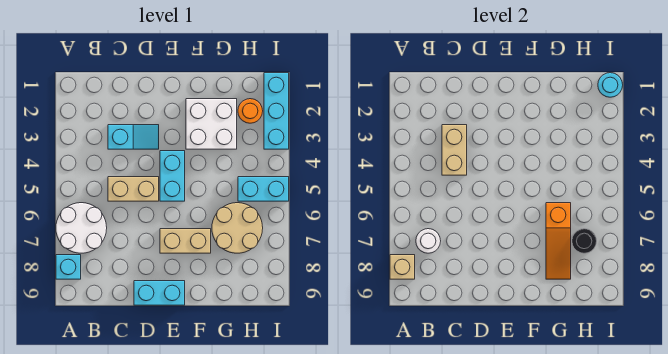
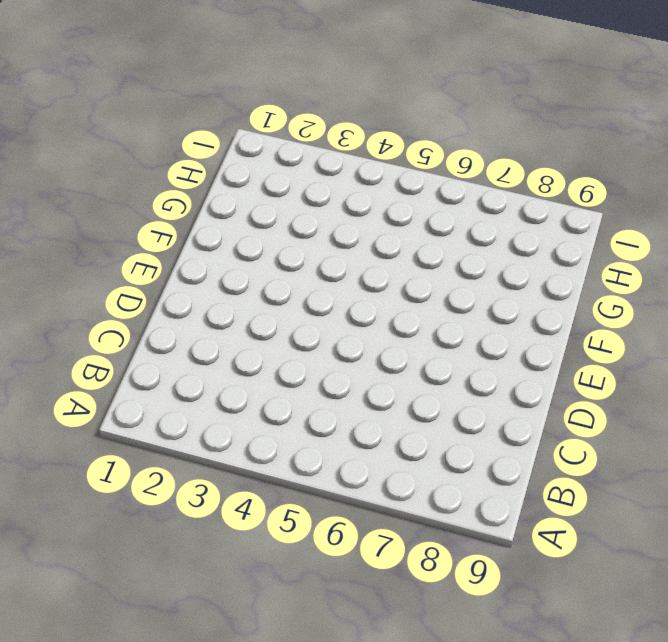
none -> white round brick A6:B7 level 1
none -> cyan brick A8 level 1
none -> cyan slope C3:D3 level 1 top C

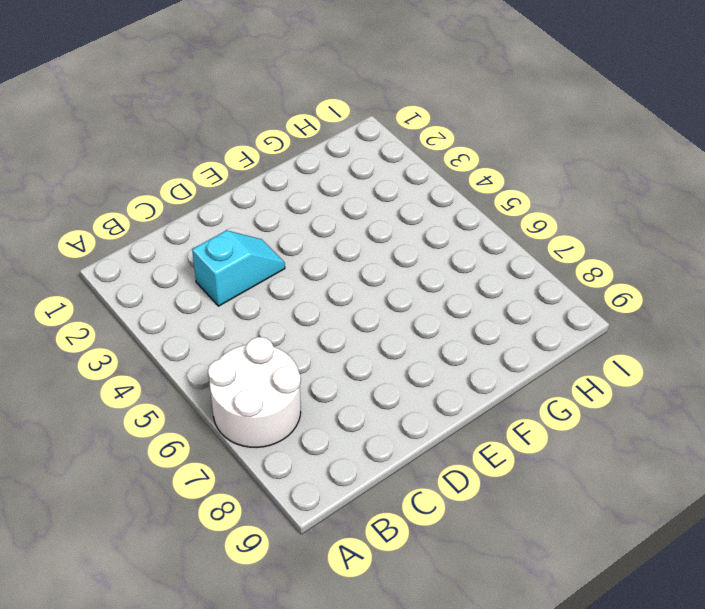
none -> cyan brick A8 level 1
none -> tan brick C5:D5 level 1
none -> cyan brick D9:E9 level 1

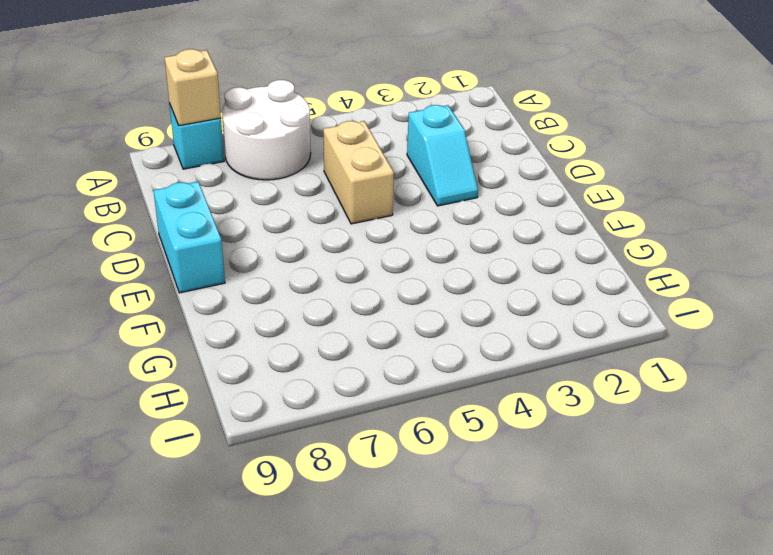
none -> cyan brick E4:E5 level 1
none -> tan brick E7:F7 level 1
none -> white brick F2:G3 level 1

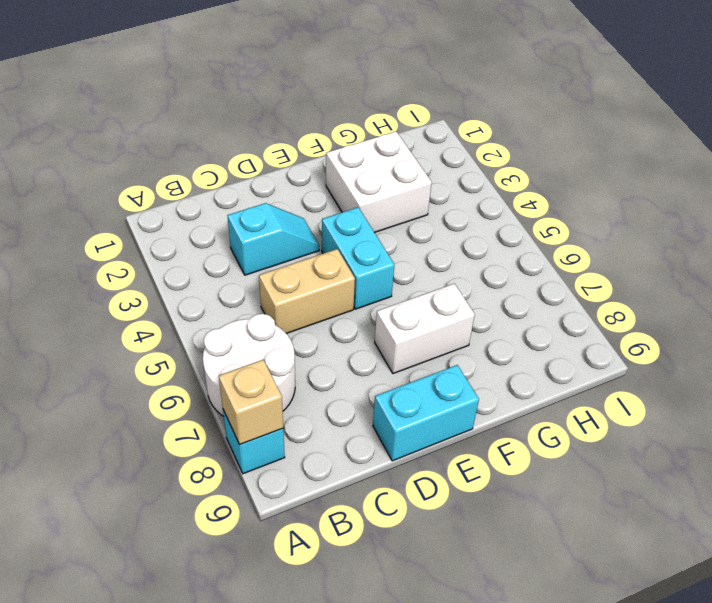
white brick E7:F7 level 1 -> tan brick E7:F7 level 1
none -> tan round brick G6:H7 level 1
none -> orange round brick H2 level 1
none -> cyan brick H5:I5 level 1

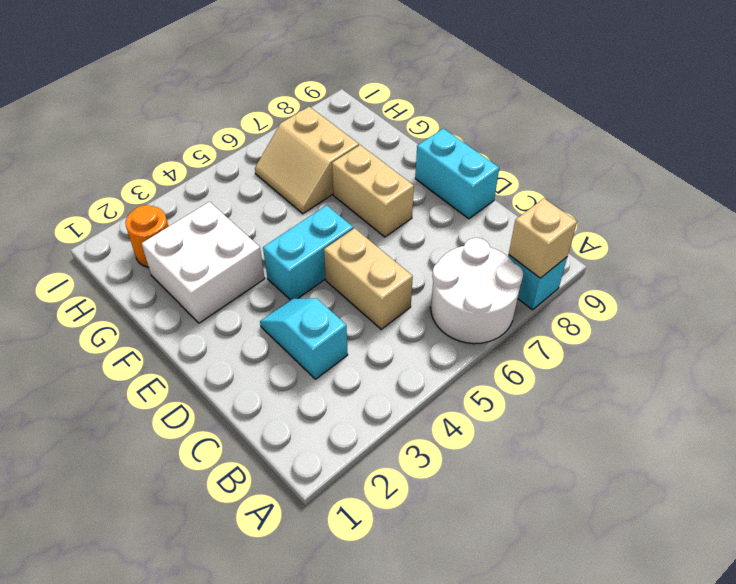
tan slope G6:H7 level 1 top 7 -> tan round brick G6:H7 level 1
none -> cyan brick H5:I5 level 1
none -> cyan brick I1:I3 level 1
none -> white round brick B7 level 2

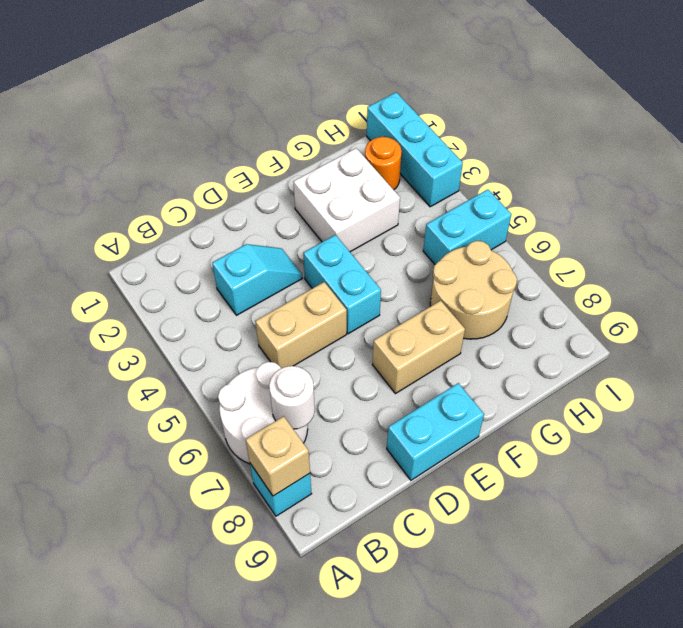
none -> tan brick C3:C4 level 2
none -> orange slope G6:G8 level 2 top 6
none -> black round brick H7 level 2

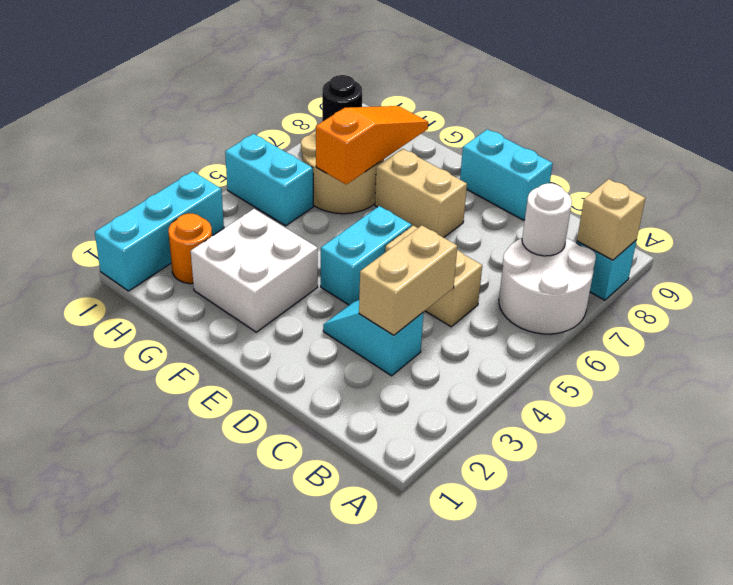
none -> cyan round brick I1 level 2

